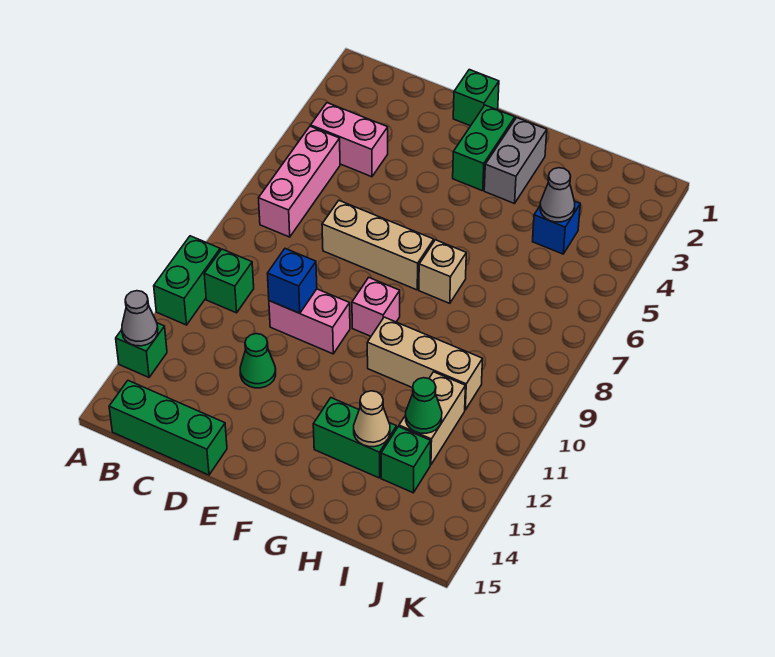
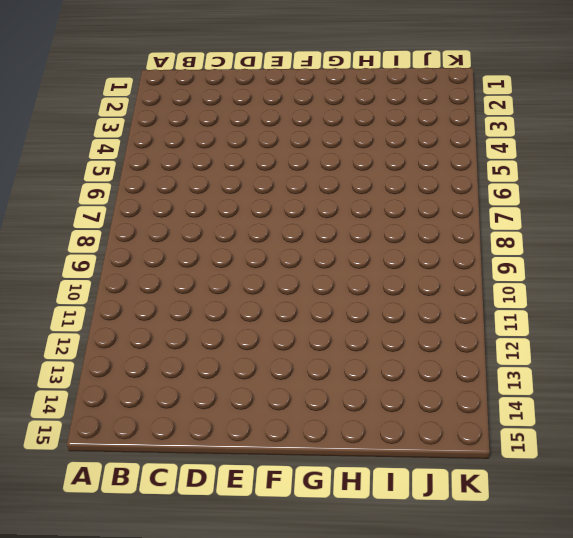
none -> green brick A10:A11 level 1
none -> green brick A13 level 1
none -> pink brick B4:C4 level 1

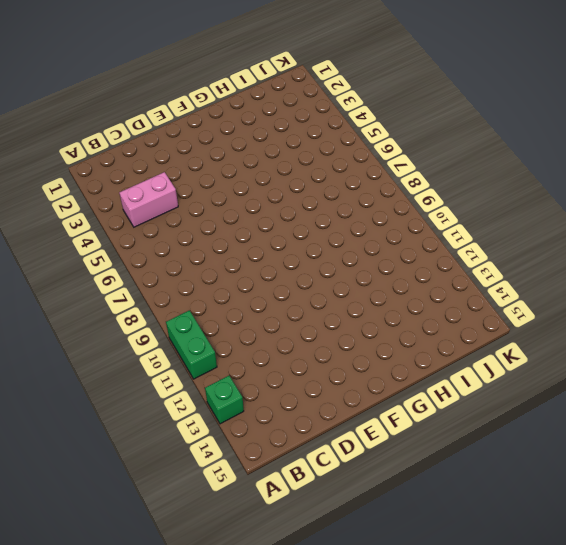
none -> pink brick B5:B7 level 1
none -> green brick B10 level 1
none -> green brick B15:D15 level 1

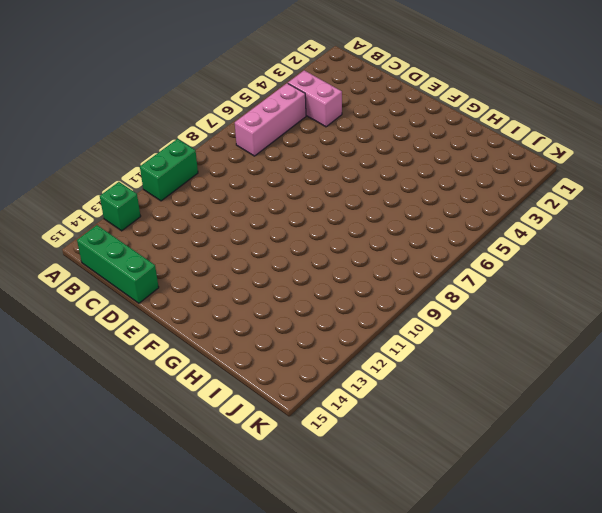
none -> green brick B10 level 1
none -> tan brick D7:F7 level 1
none -> pink brick D10:E10 level 1

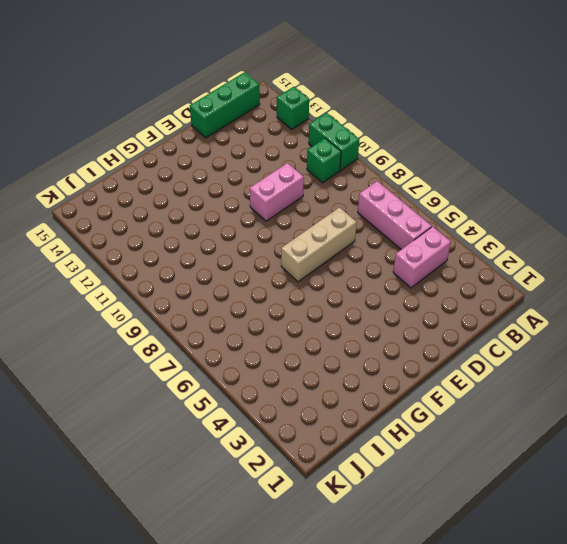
none -> green cone D12 level 1
none -> green brick E1 level 1
none -> green brick F2:F3 level 1

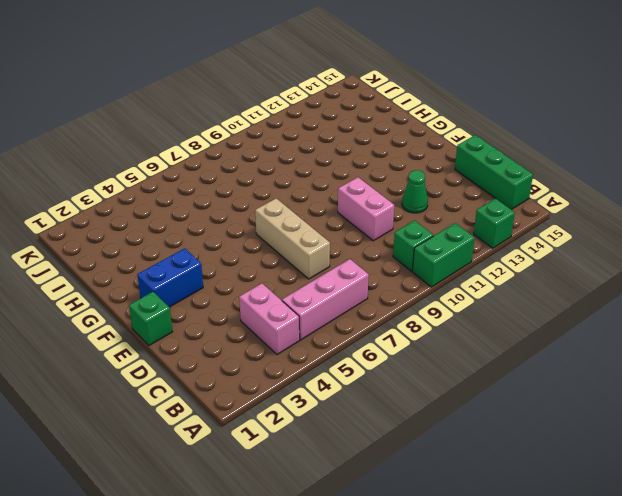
blue brick F2:F3 level 1 -> green brick F2:F3 level 1
none -> pink brick F9 level 1
none -> grey brick G2:G3 level 1
none -> tan brick G7 level 1

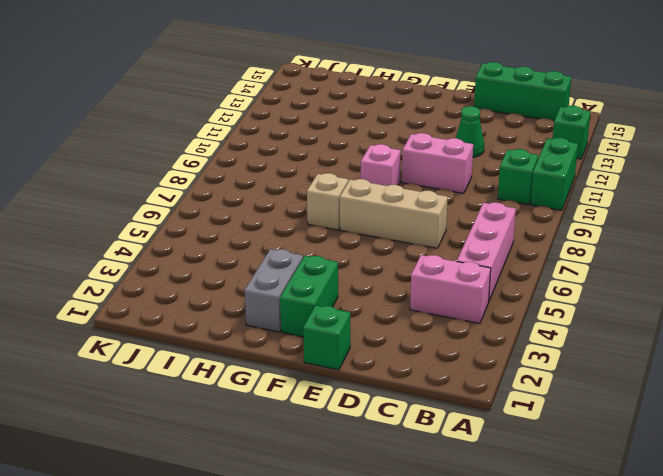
none -> tan brick G10:I10 level 1
none -> green brick G13:H13 level 1
none -> blue brick I4 level 1

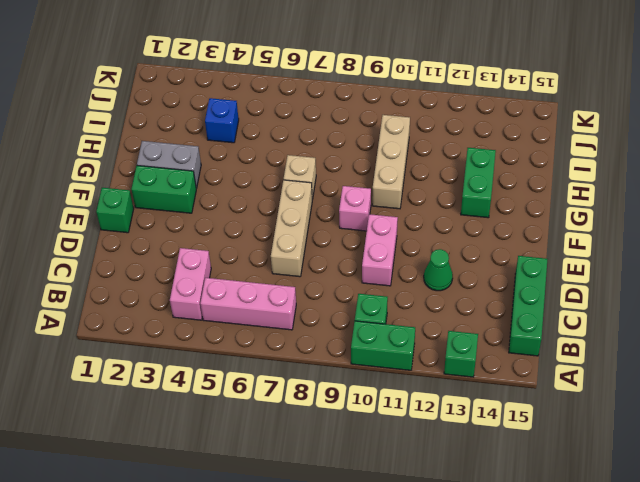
none -> tan brick I11:I12 level 1
none -> green brick I13 level 1
none -> grey cone A13 level 2

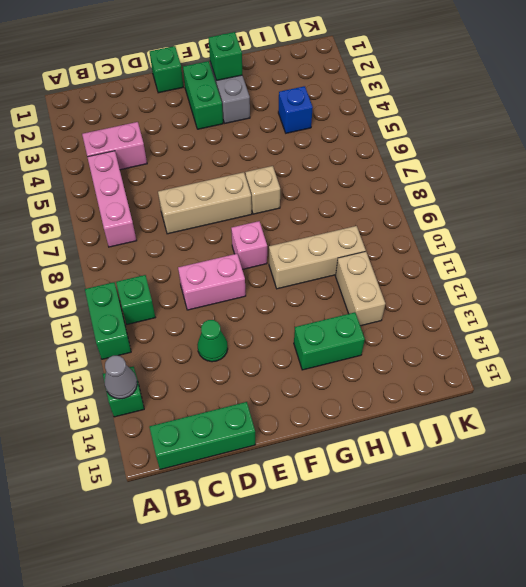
green brick G2 level 2 -> green brick I13 level 1
none -> blue brick D10 level 2
none -> tan cone H13 level 2
none -> grey cone I4 level 2

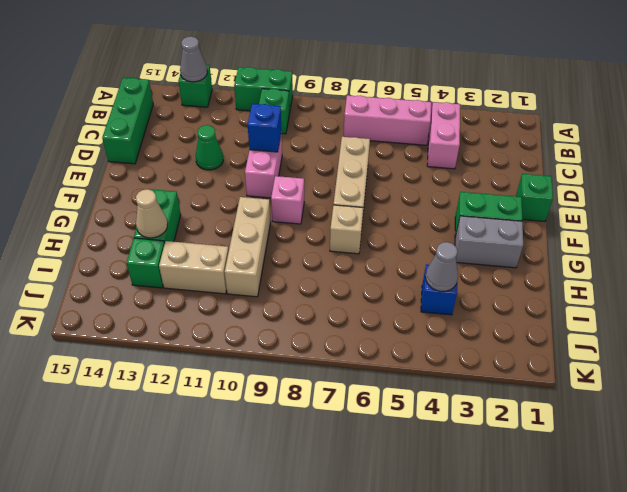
none -> green cone I12 level 2

